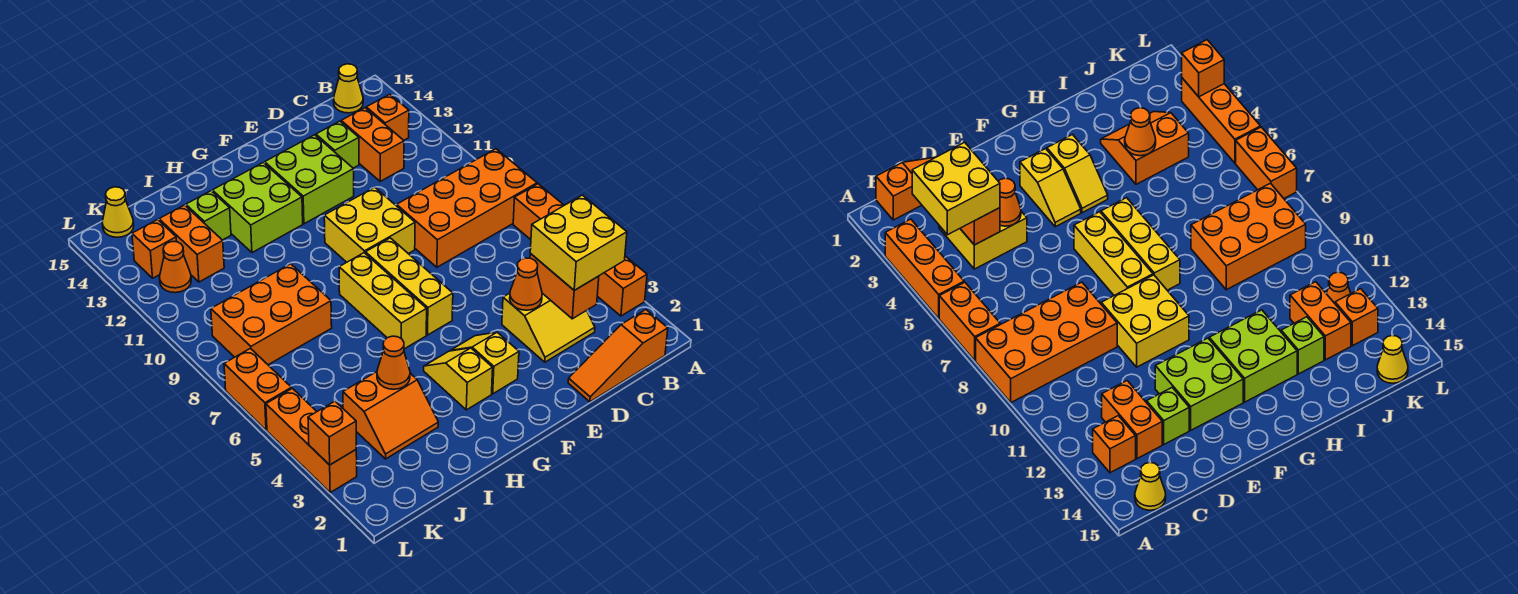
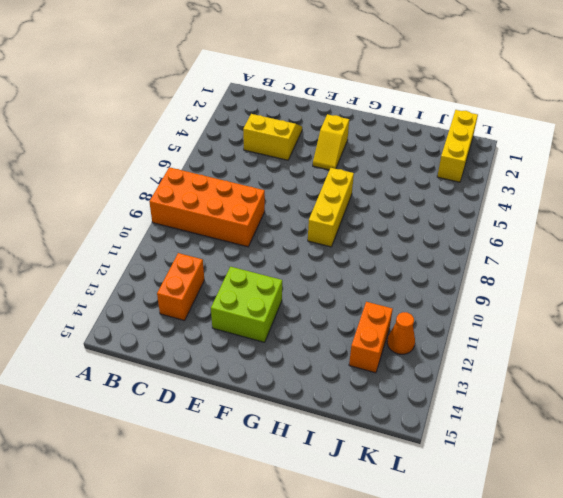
yellow brick K1:K3 level 1 -> yellow brick F6:F8 level 1
none -> orange brick A3:A5 level 1
none -> orange brick A6:A7 level 1
none -> orange slope B1:D1 level 1 top B
none -> orange brick B13 level 1

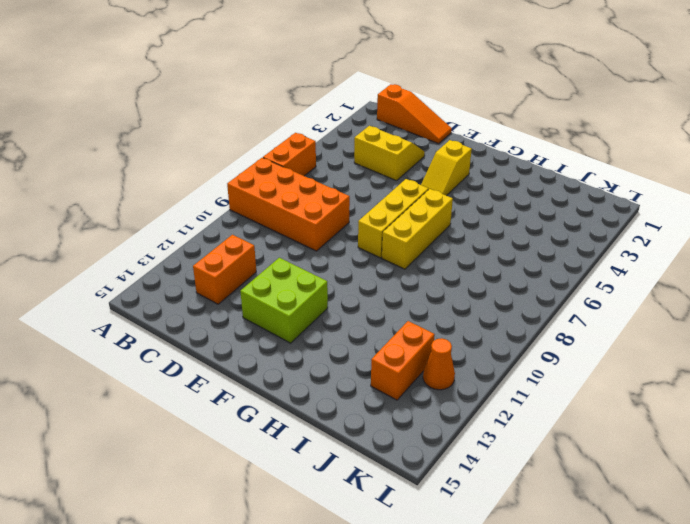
none -> orange brick A3:A5 level 1
none -> orange brick B13 level 1
none -> yellow cone B15 level 1
none -> lime brick D13 level 1

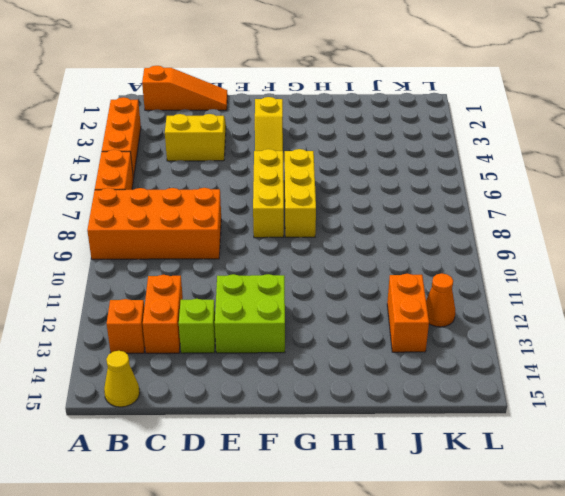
none -> yellow brick E9:F10 level 1
none -> yellow slope G3:G4 level 1 top 3
none -> lime brick G12:H13 level 1
none -> orange slope I3:J4 level 1 top 4

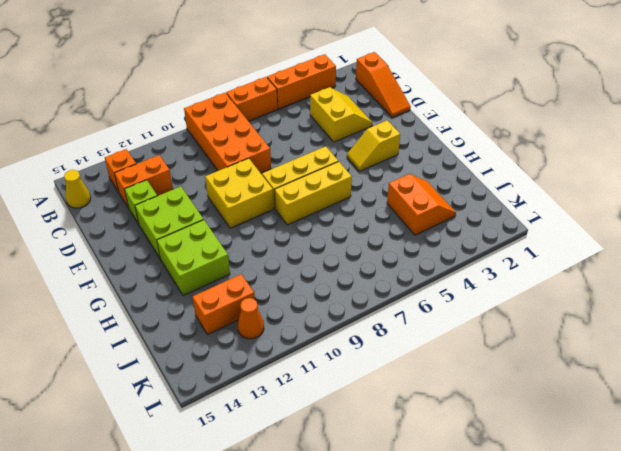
none -> yellow slope G3:G4 level 1 top 3
none -> orange brick I8:K9 level 1
none -> lime brick I13 level 1
none -> orange brick K13 level 1

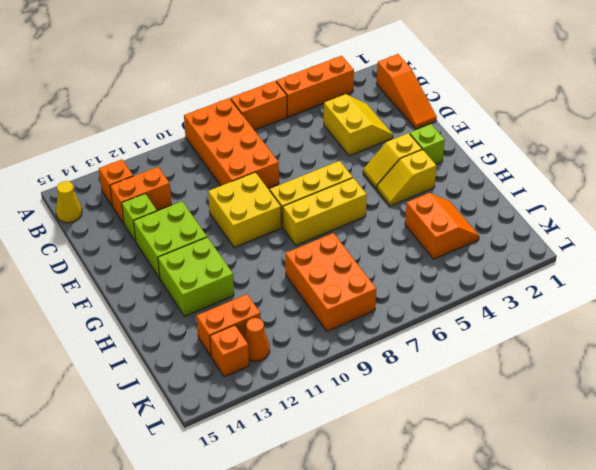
lime brick F2 level 1 -> lime brick I13 level 1
none -> yellow cone K15 level 1
none -> orange brick L3:L5 level 1
none -> orange brick L6:L7 level 1
none -> orange brick C3:C4 level 2

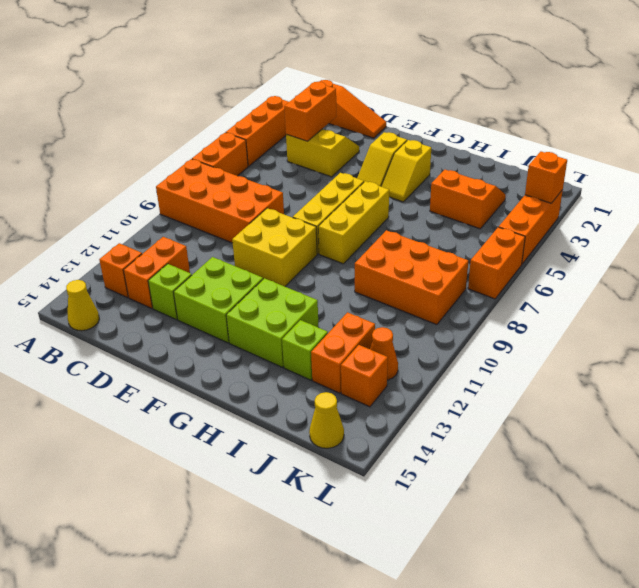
none -> orange cone D4 level 2
none -> orange cone I4 level 2
none -> yellow brick B3:C4 level 3

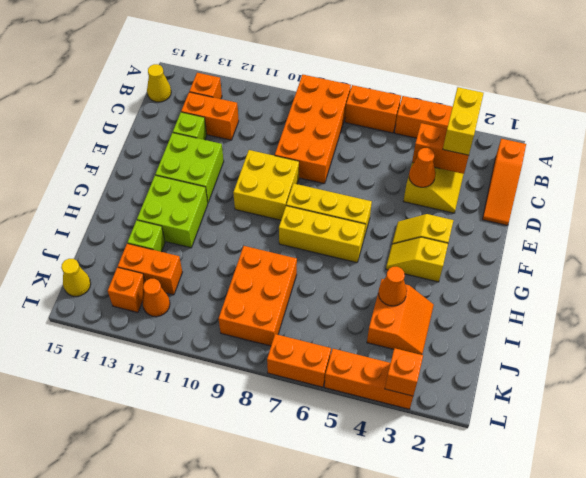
yellow brick B3:C3 level 3 -> yellow brick B3:C4 level 3

